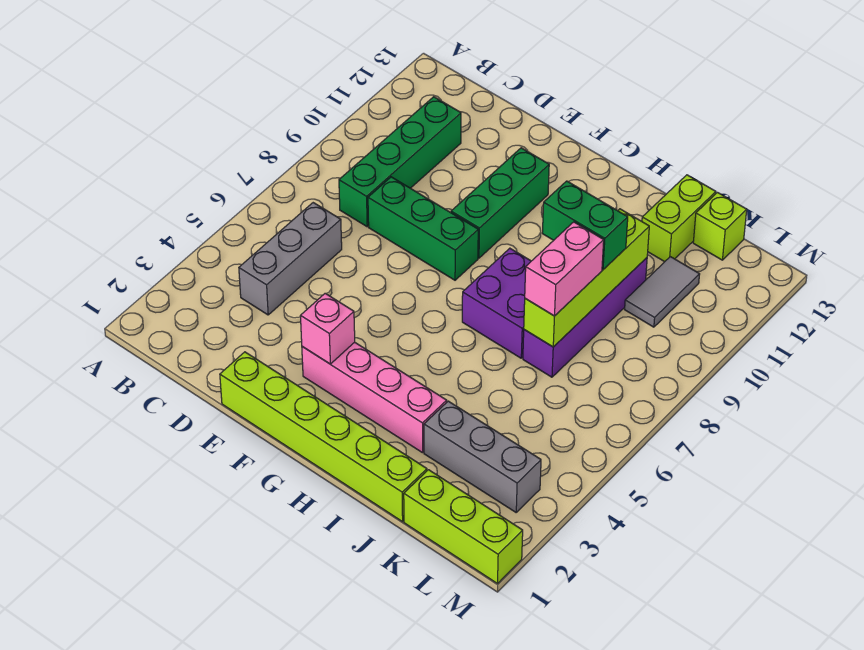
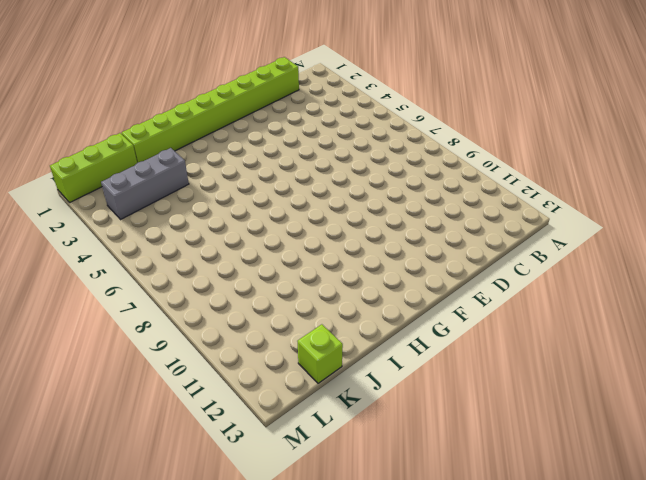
lime brick C1:J1 level 1 -> lime brick E1:J1 level 1
none -> grey brick C4:C6 level 1
none -> green brick C8:C11 level 1
none -> green brick D8:F8 level 1

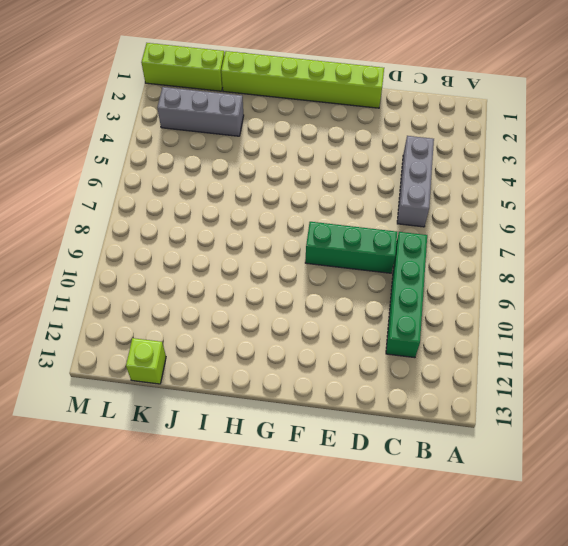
none -> pink brick F3:I3 level 1
none -> green brick F9:F11 level 1
none -> purple brick H7:I8 level 1

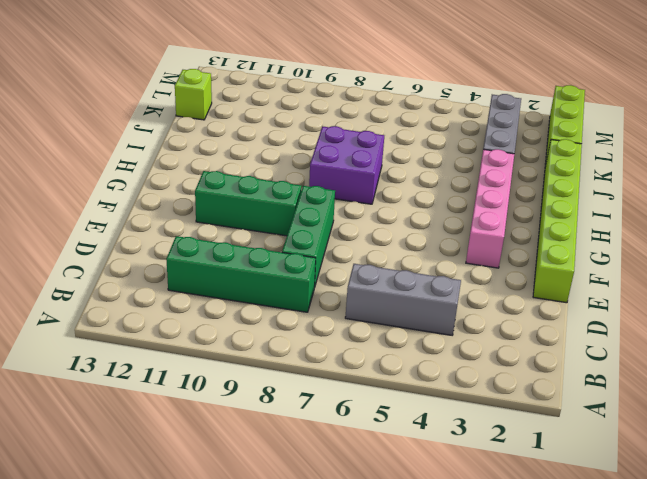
none -> purple brick J7:J10 level 1
none -> lime brick J12:J13 level 1
none -> grey tile K10:K11 level 1

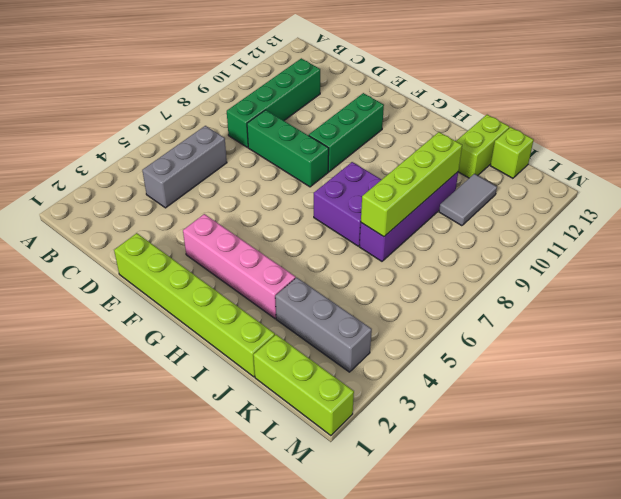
none -> pink brick F3 level 2
none -> green brick I9:J9 level 3
none -> pink brick J7:J8 level 3

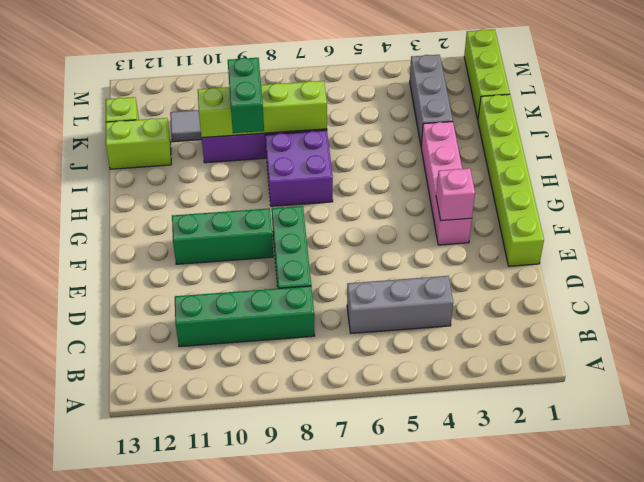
none -> pink brick J7:J8 level 3

